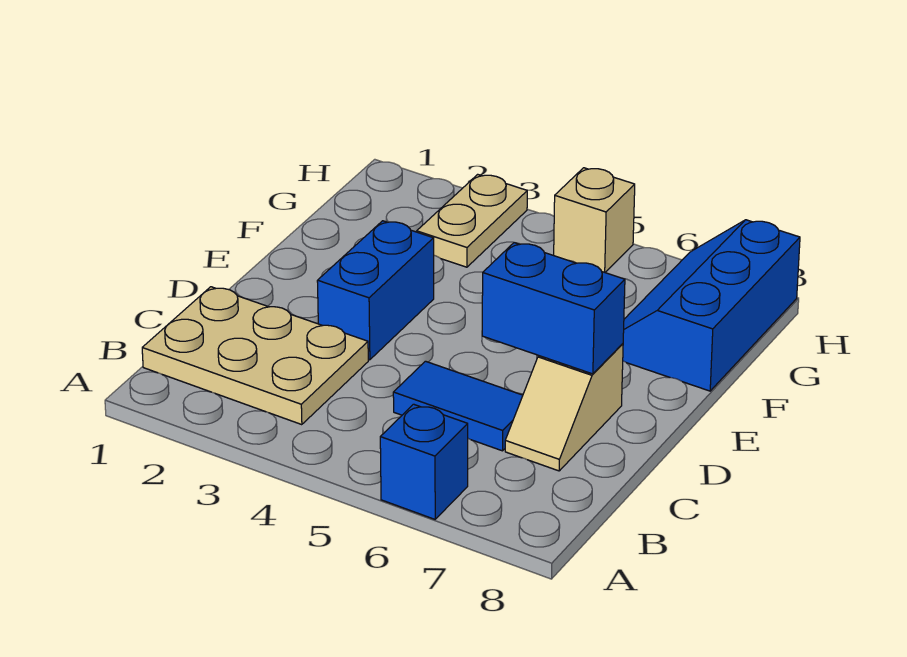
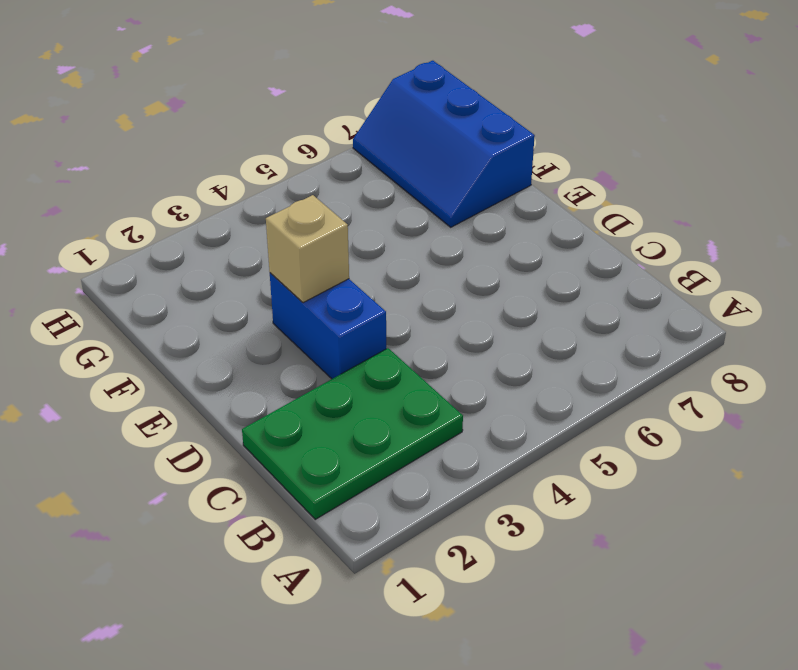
green plate B1:C3 level 1 -> tan plate B1:C3 level 1
tan brick E3 level 2 -> tan brick H5 level 1
none -> blue brick A6 level 1
none -> blue tile C5:C6 level 1

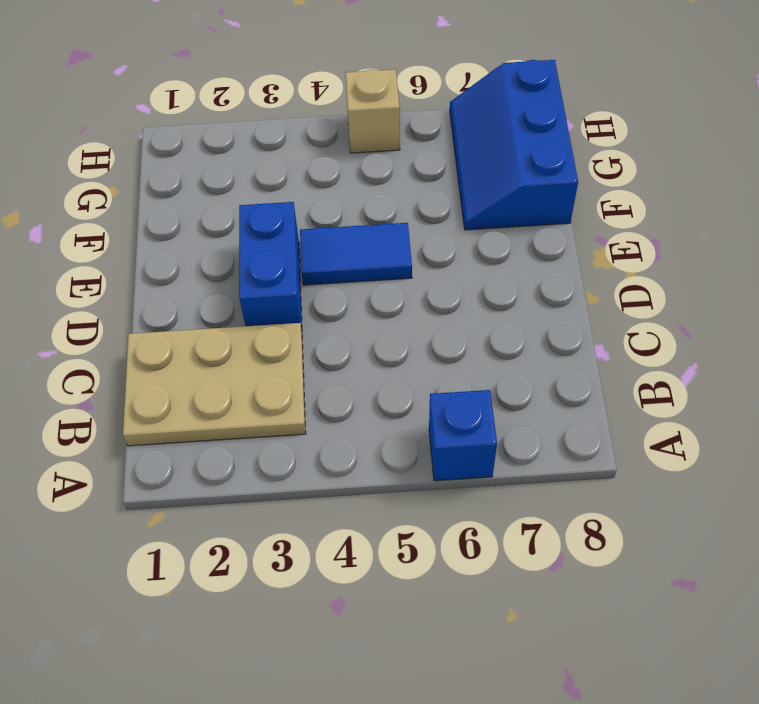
blue tile E4:E5 level 1 -> blue tile C5:C6 level 1
none -> tan slope C7:D7 level 1 top D
none -> tan plate G3:H3 level 1

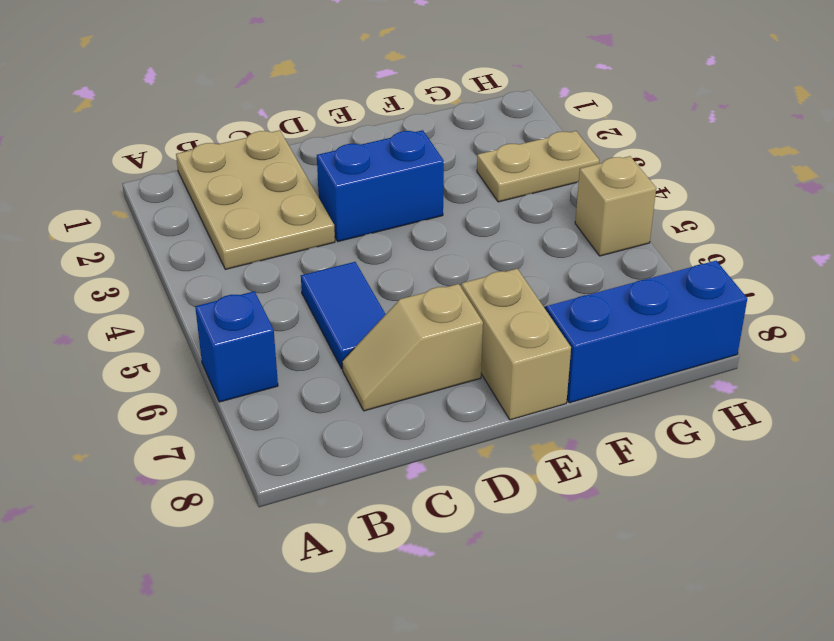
tan brick E7:E8 level 1 -> none
none -> blue brick D6:D7 level 2

